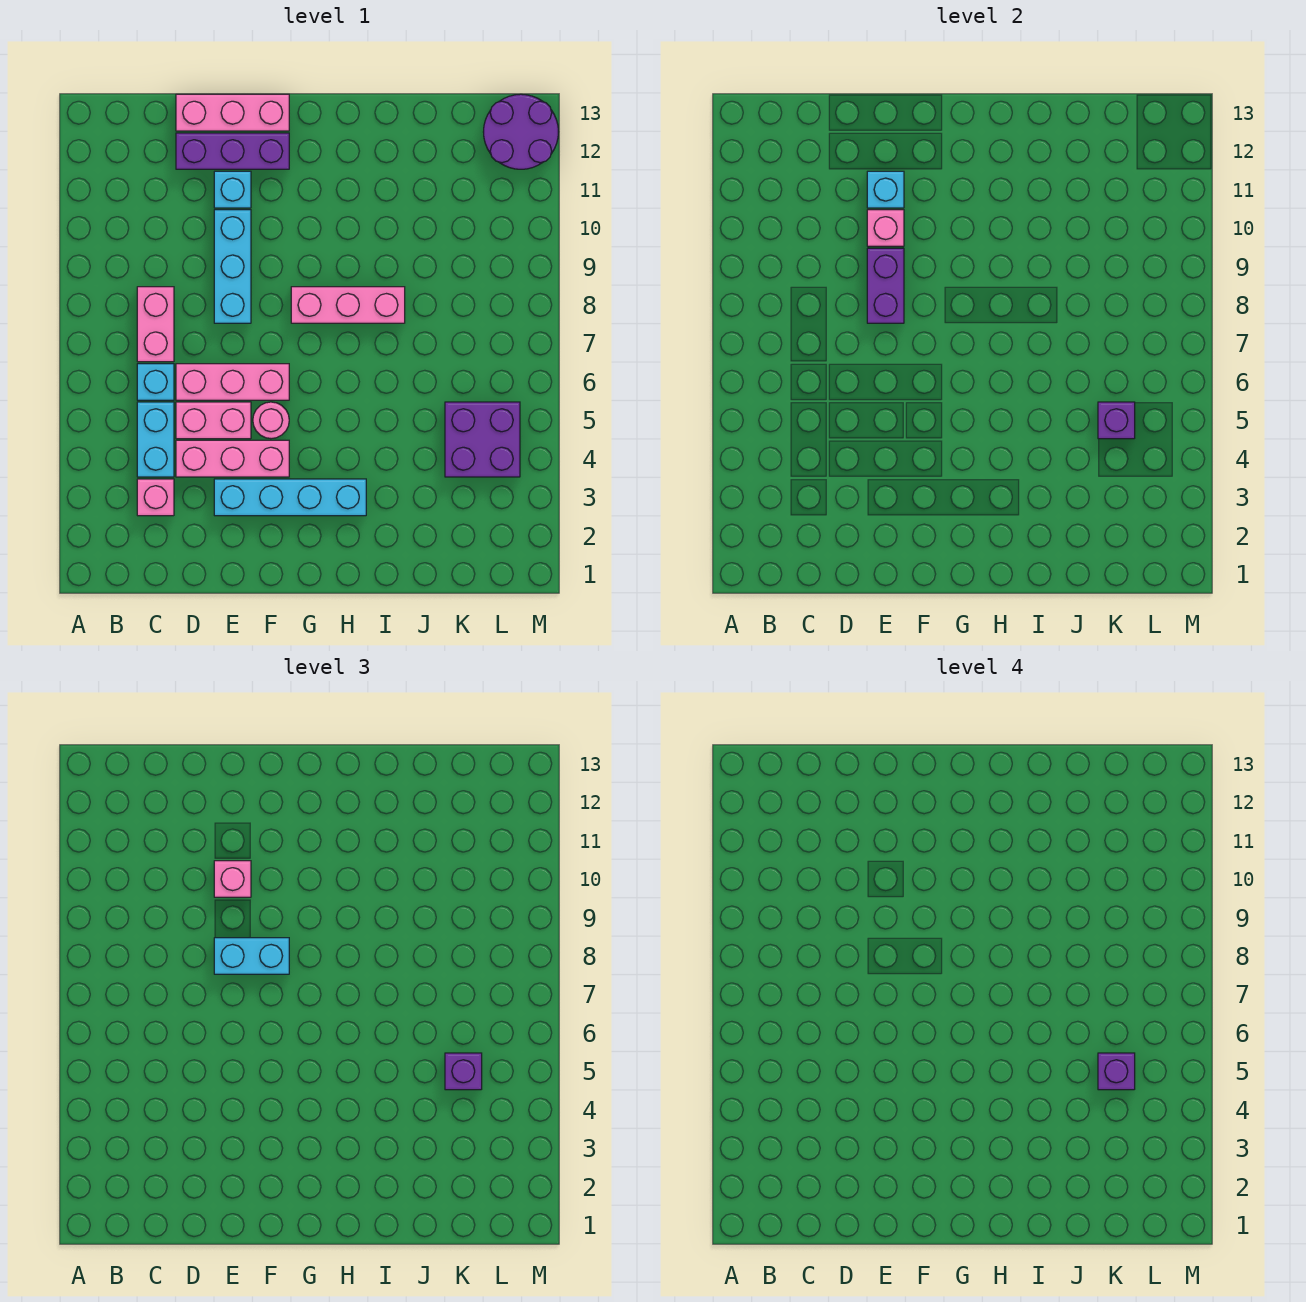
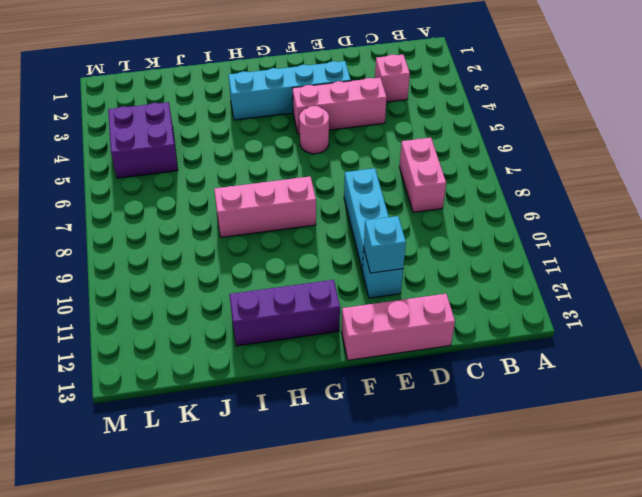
purple brick G12:I12 level 1 -> purple brick D12:F12 level 1
none -> cyan brick C4:C5 level 1
none -> cyan brick C6 level 1
none -> pink brick D5:E5 level 1

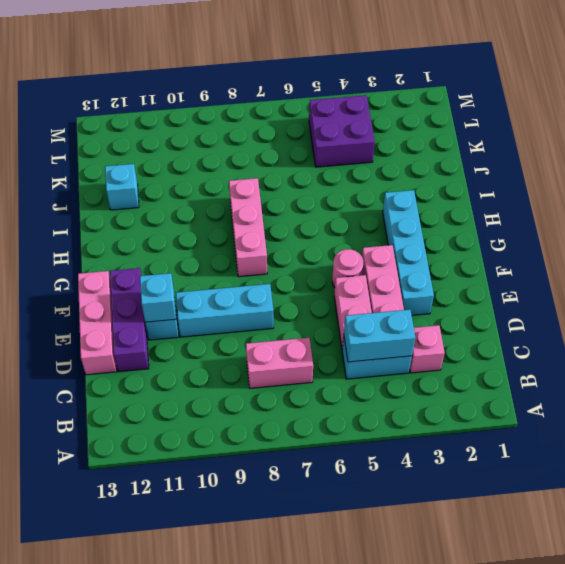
cyan brick C4:C5 level 2 -> cyan brick E8:F8 level 3
cyan brick J12 level 1 -> cyan brick C6 level 1
none -> pink brick D6:F6 level 1
none -> purple round brick L12:M13 level 1
none -> purple brick E8:E9 level 2

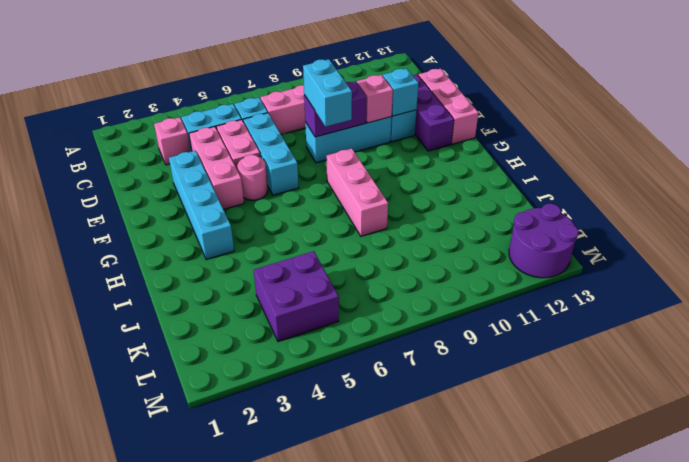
cyan brick D6:F6 level 1 -> pink brick D6:F6 level 1
none -> purple brick K5 level 2
none -> pink brick E10 level 3
none -> purple brick K5 level 3

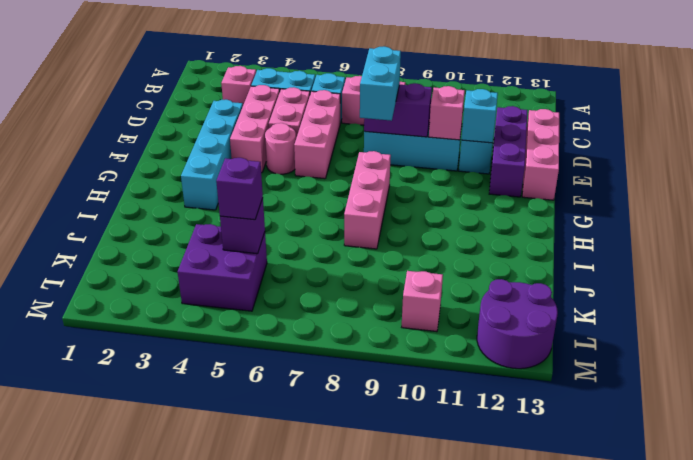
pink brick L10 level 1 -> pink brick E10 level 3
none -> purple brick K5 level 4

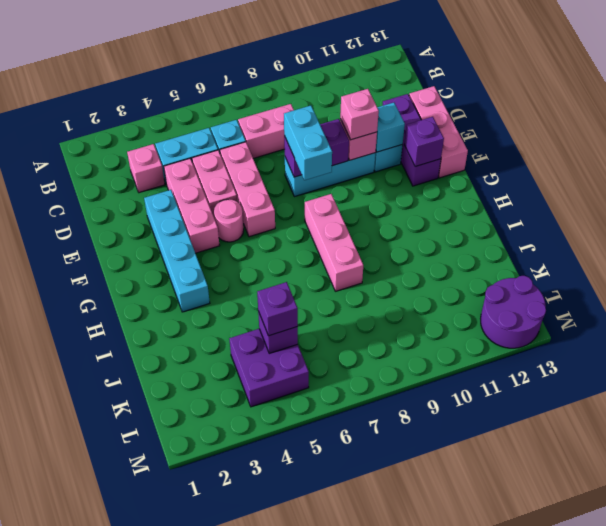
purple brick F12 level 2 -> purple brick K5 level 4

